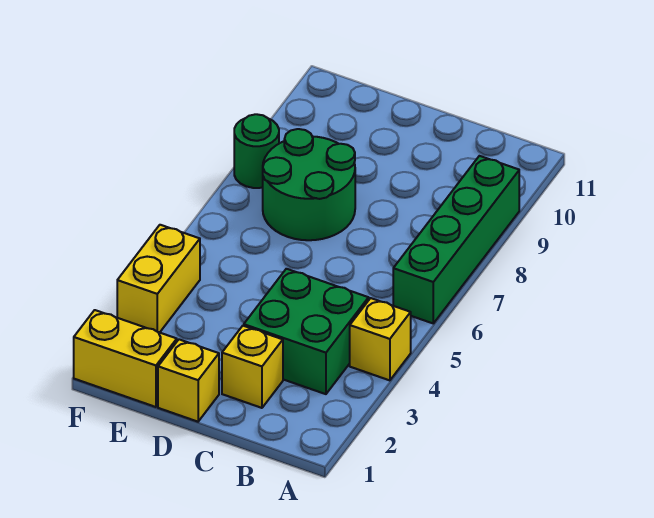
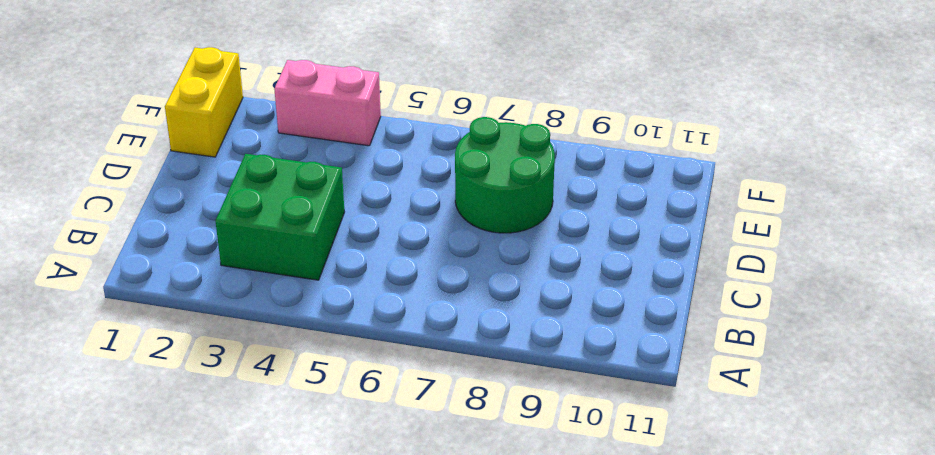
pink brick F3:F4 level 1 -> yellow brick F3:F4 level 1
none -> yellow brick A4 level 1
none -> green brick A6:A9 level 1

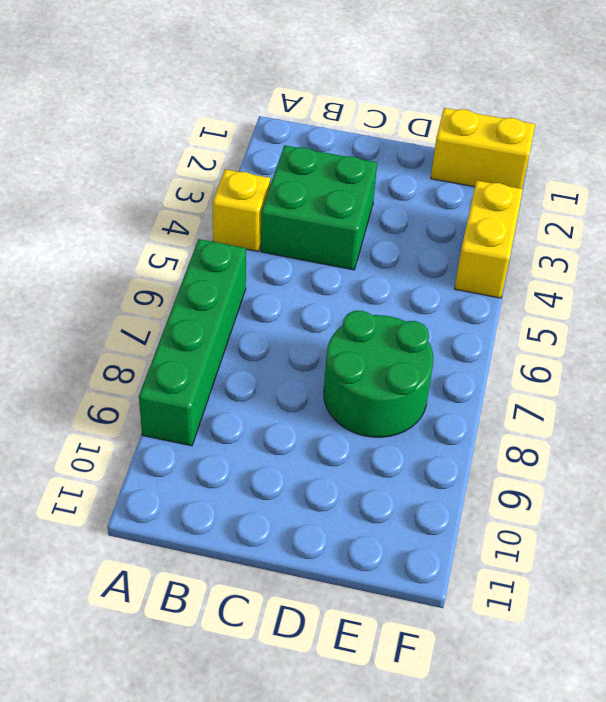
none -> yellow brick C2 level 1
none -> yellow brick D1 level 1

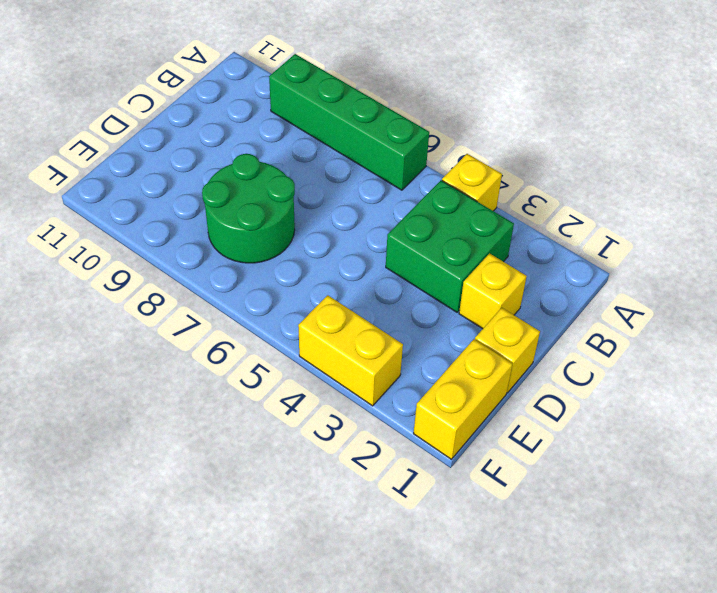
none -> green round brick F8 level 1

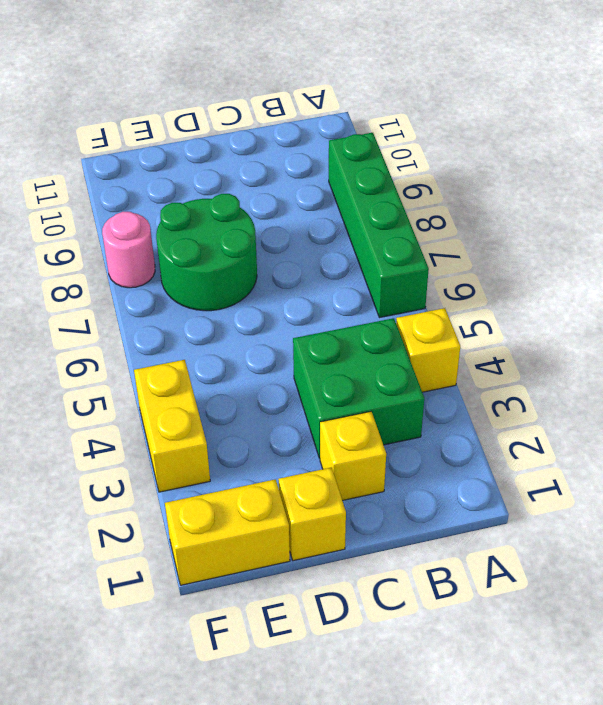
pink round brick F8 level 1 -> green round brick F8 level 1

